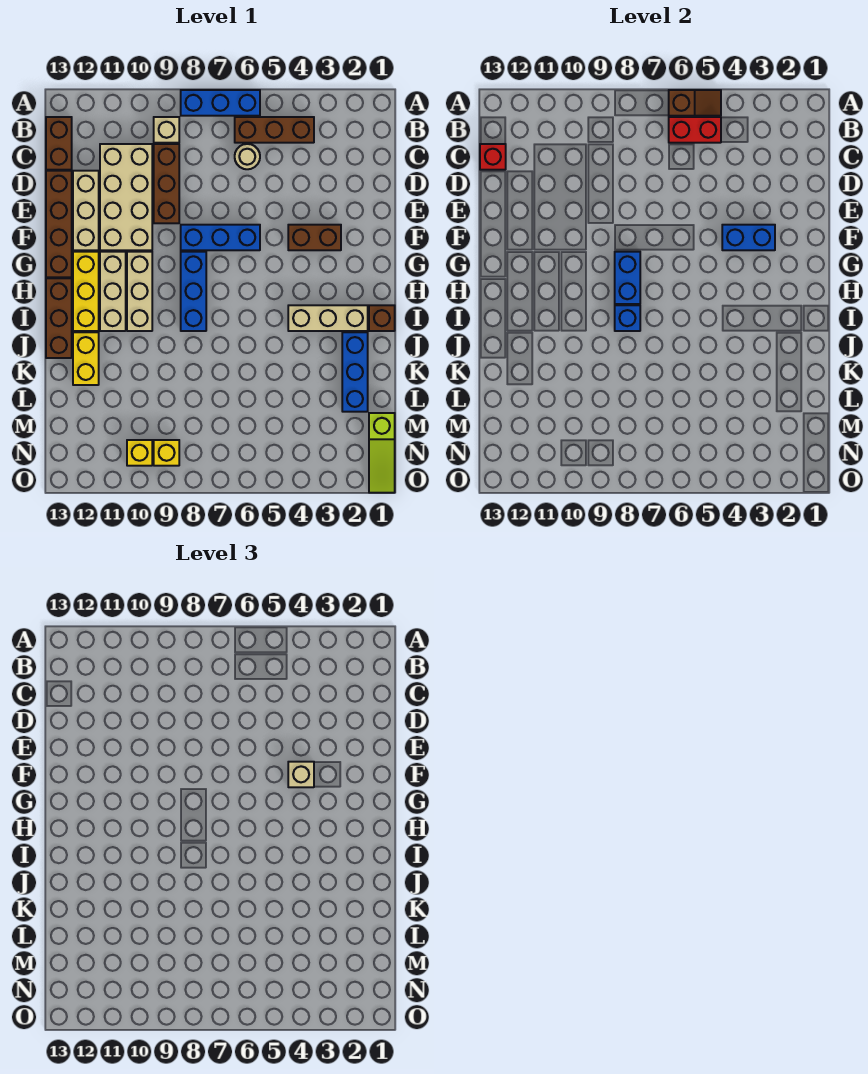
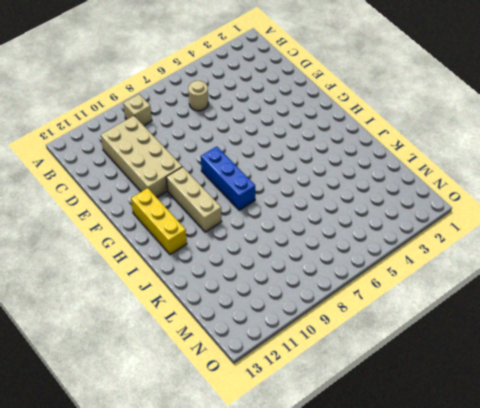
none -> blue brick A6:A8 level 1
none -> brown brick B4:B6 level 1
none -> brown brick B13:C13 level 1
none -> brown brick C9:E9 level 1

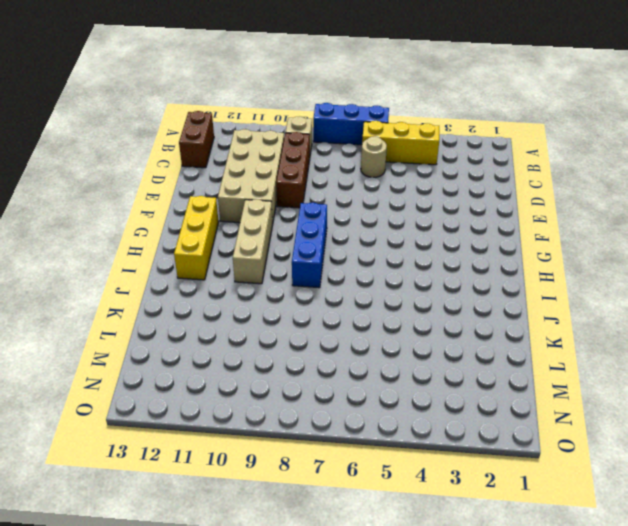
yellow brick B4:B6 level 1 -> brown brick B4:B6 level 1
none -> tan brick D12:F12 level 1
none -> brown brick D13:G13 level 1
none -> brown brick F3:F4 level 1
none -> blue brick F6:F8 level 1

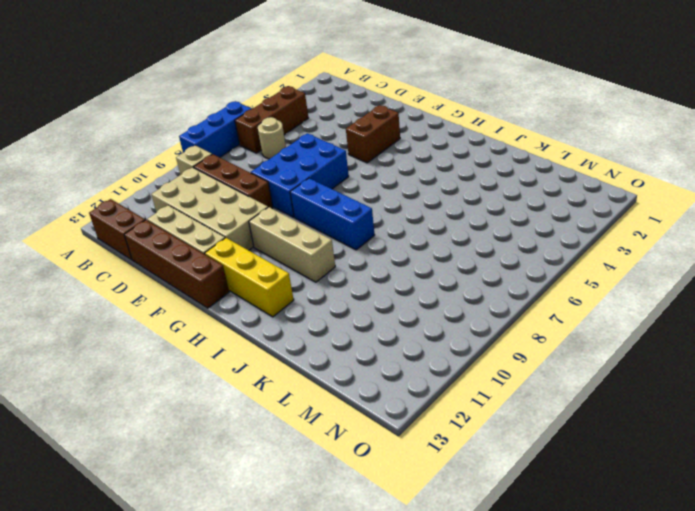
blue brick E6:F8 level 1 -> blue brick F6:F8 level 1
none -> tan brick G11:I11 level 1
none -> brown brick H13:J13 level 1
none -> brown brick I1 level 1
none -> tan brick I2:I4 level 1

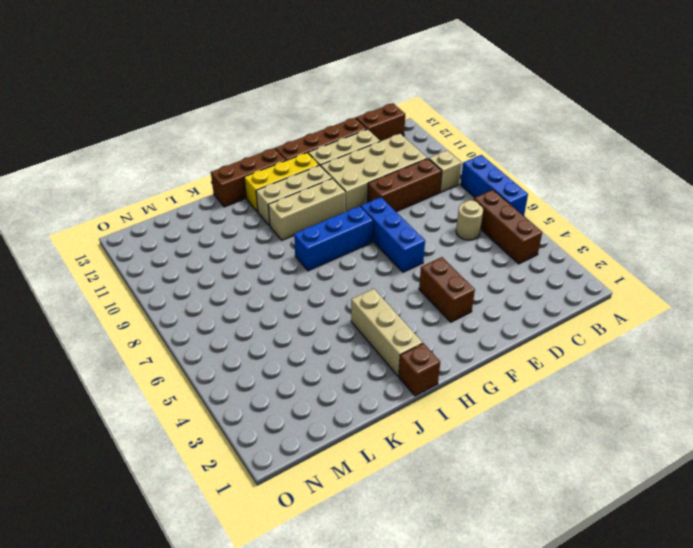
none -> blue brick J2:L2 level 1
none -> yellow brick J12:K12 level 1
none -> lime slope M1:O1 level 1 top M
none -> yellow brick N9 level 1

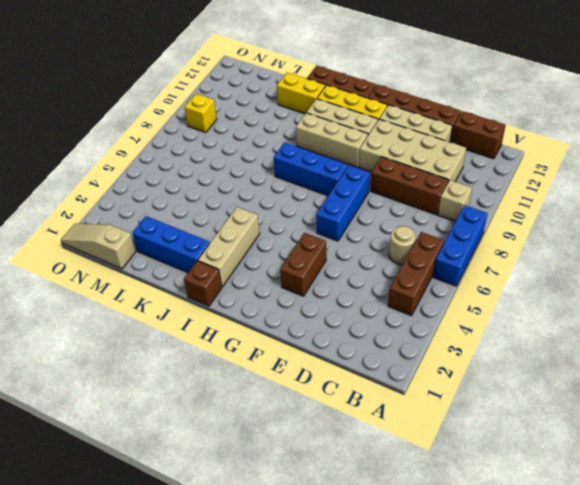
tan slope M1:O1 level 1 top M -> lime slope M1:O1 level 1 top M
none -> yellow brick N10 level 1
none -> brown slope A5:A6 level 2 top 6
none -> red brick B5:B6 level 2
none -> red brick C13 level 2

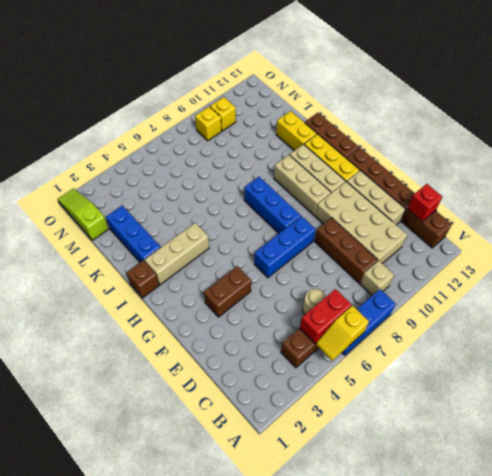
yellow slope A5:A6 level 2 top 6 -> brown slope A5:A6 level 2 top 6
none -> blue brick F3:F4 level 2
none -> blue brick G8:H8 level 2
none -> blue brick I8 level 2
none -> tan brick F4 level 3

